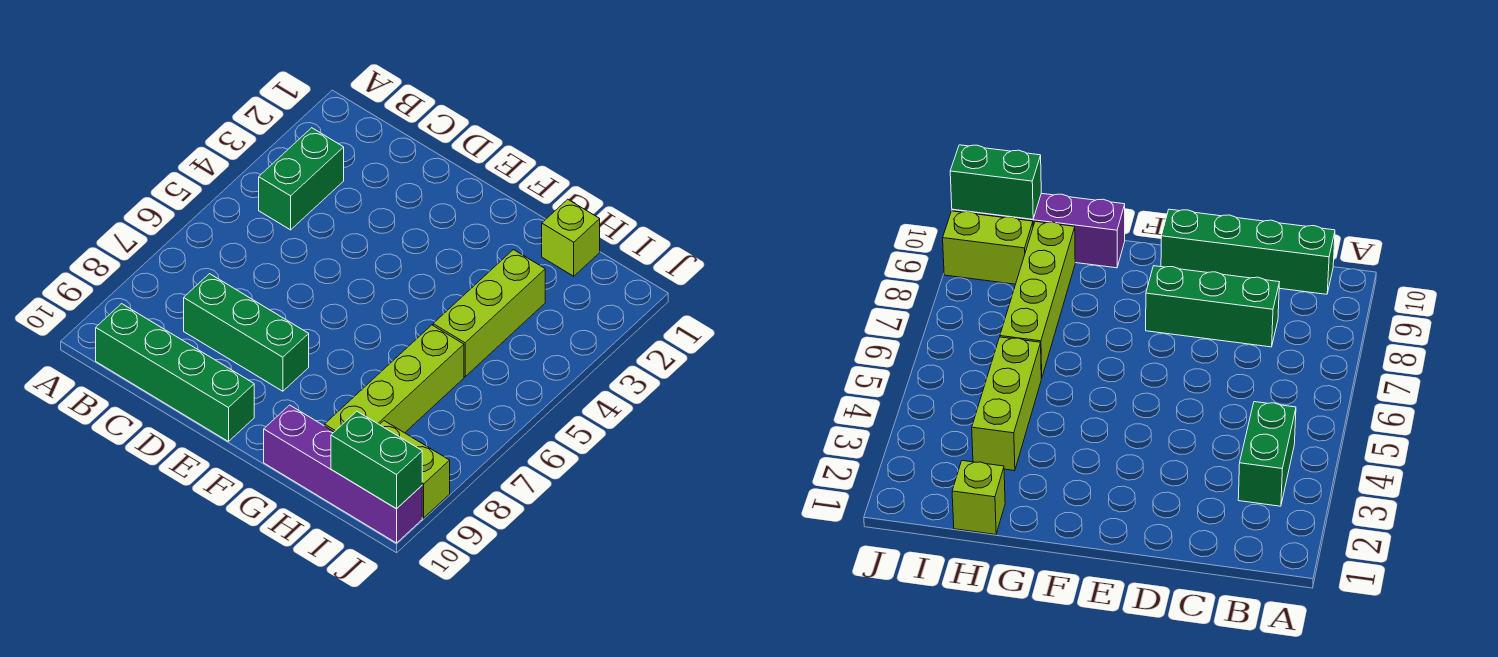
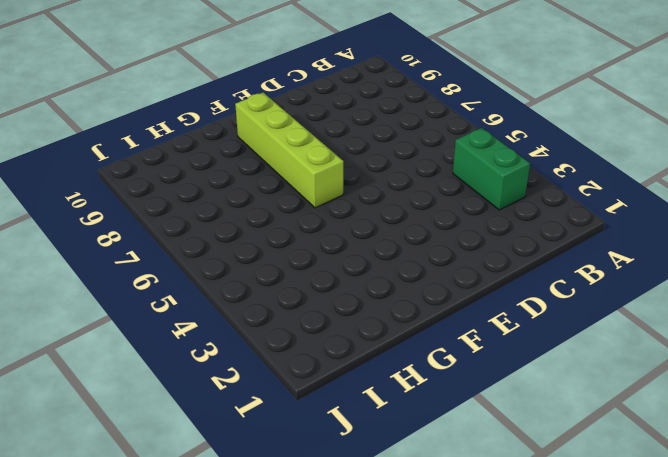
lime brick F6:F9 level 1 -> lime brick H6:H9 level 1
none -> green brick B10:E10 level 1
none -> green brick C8:E8 level 1

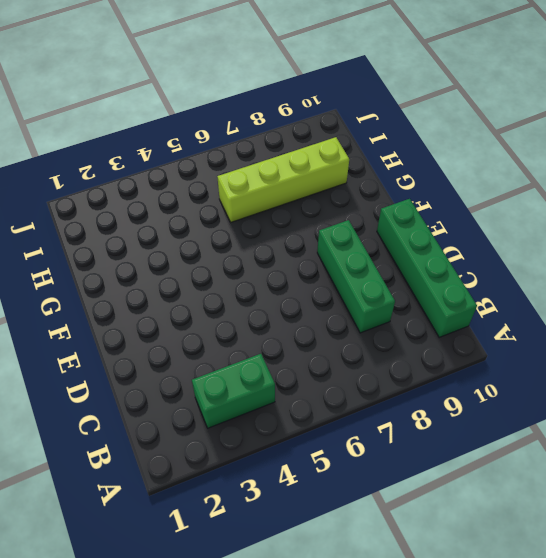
none -> purple brick G10:J10 level 1
none -> lime brick H1 level 1

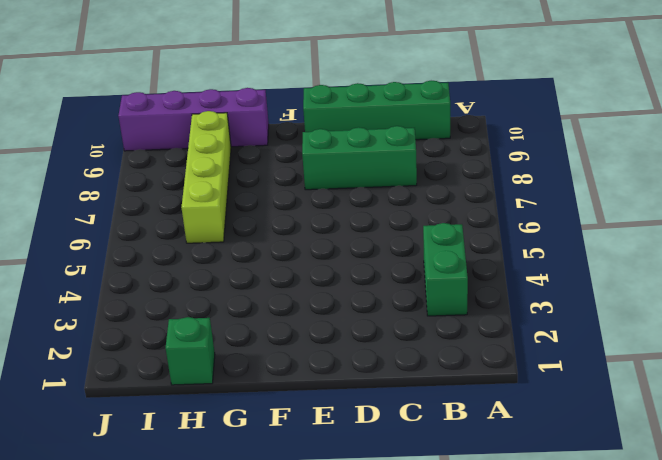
green brick H1 level 1 -> lime brick H1 level 1
none -> lime brick H3:H5 level 1
none -> lime brick I9:J9 level 1

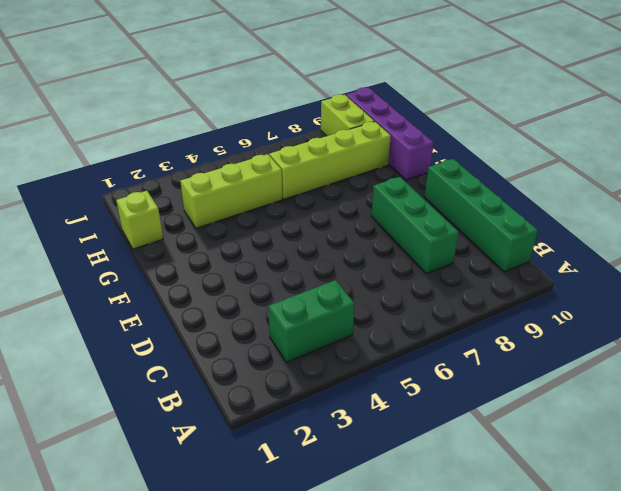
none -> green brick I10:J10 level 2

